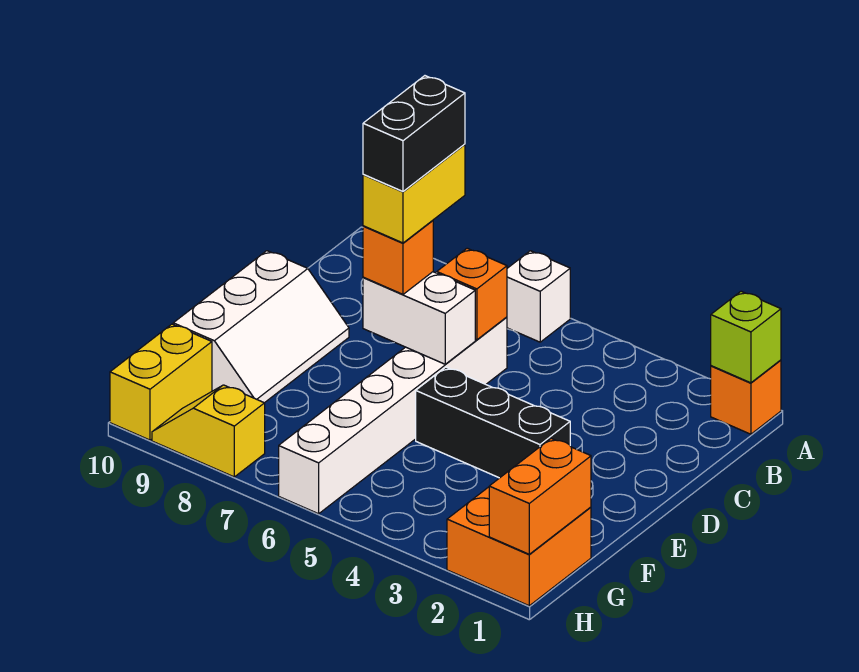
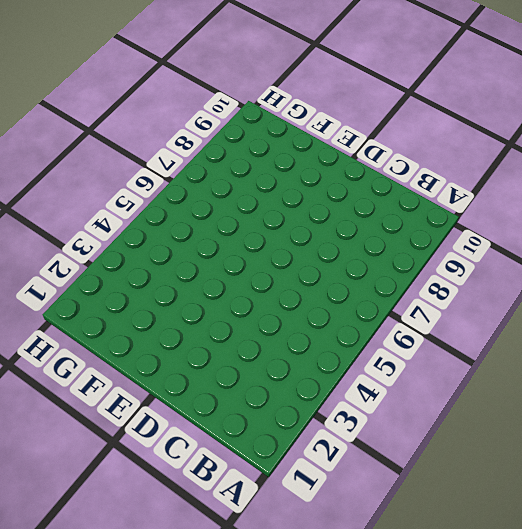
none -> orange brick A1 level 1
none -> white brick A6 level 1
none -> white brick C6:H6 level 1

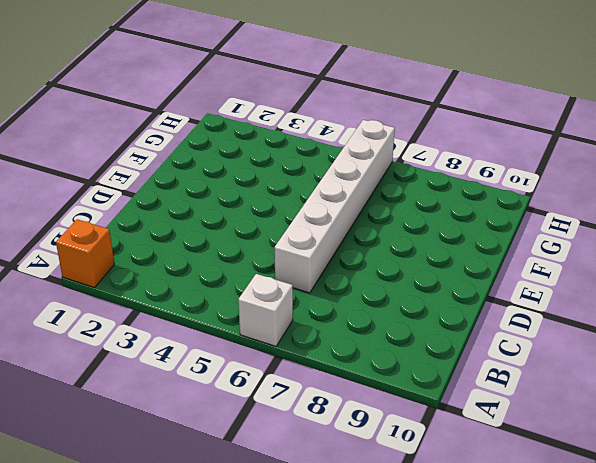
none -> white slope D9:F10 level 1 top 10
none -> black brick E3:E5 level 1
none -> orange brick G1:H2 level 1

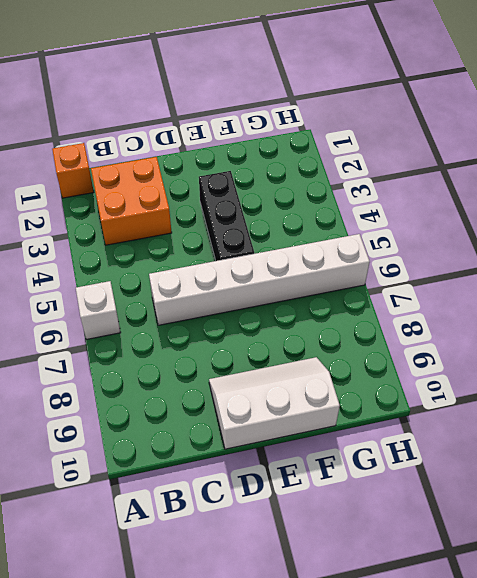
orange brick B2:C3 level 1 -> orange brick G1:H2 level 1
none -> yellow brick G10:H10 level 1
none -> yellow slope H8:H9 level 1 top 8
none -> lime brick A1 level 2

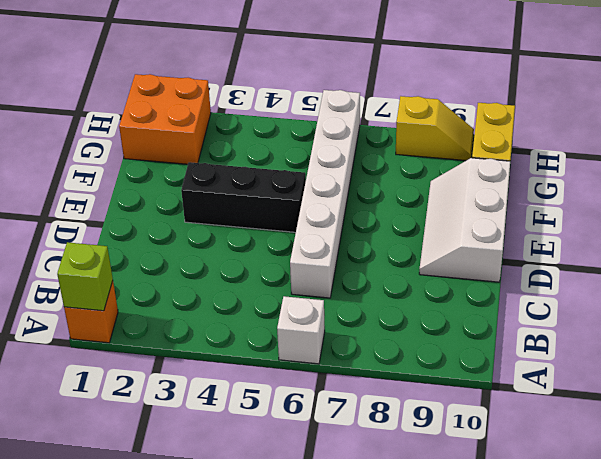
none -> orange brick C6 level 2
none -> white brick D6:D7 level 2
none -> orange brick G1:H1 level 2

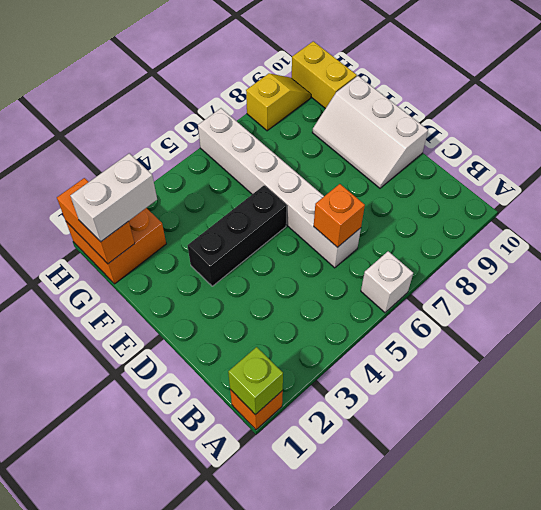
white brick G1:G2 level 3 -> white brick D6:D7 level 2
none -> orange brick D7 level 3
none -> yellow brick C7:D7 level 4
none -> black brick C7:D7 level 5

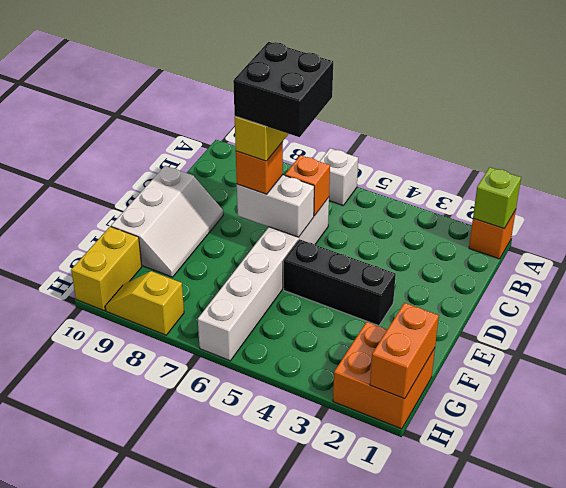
black brick C6:D7 level 5 -> black brick C7:D7 level 5

